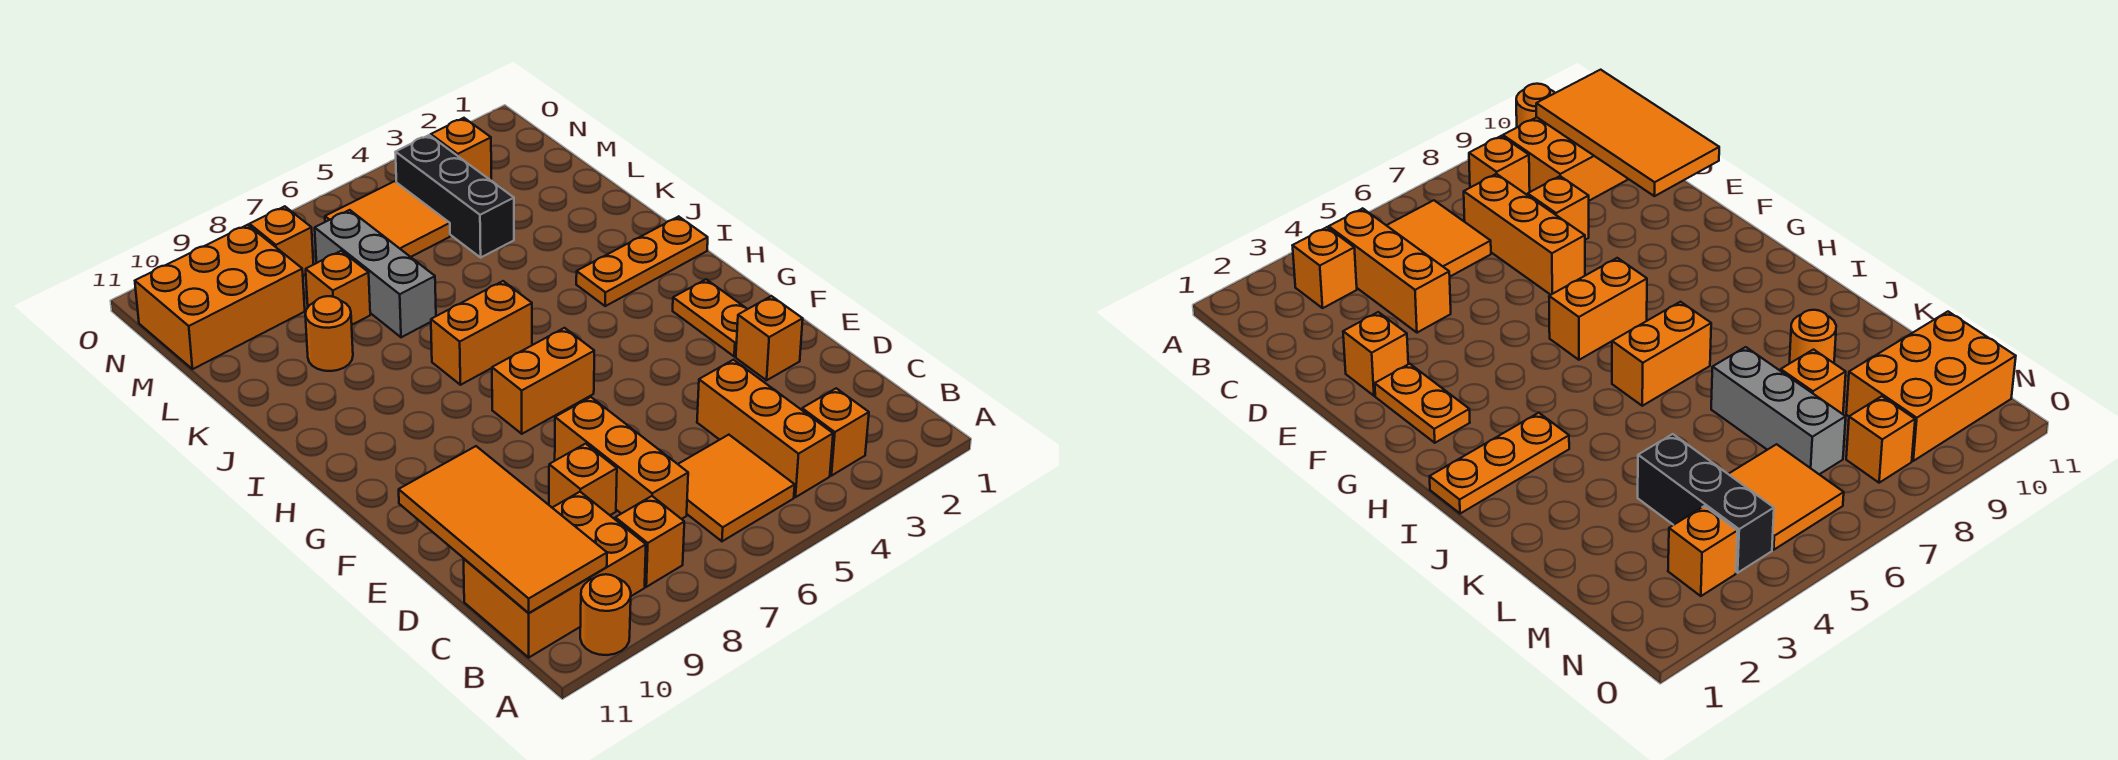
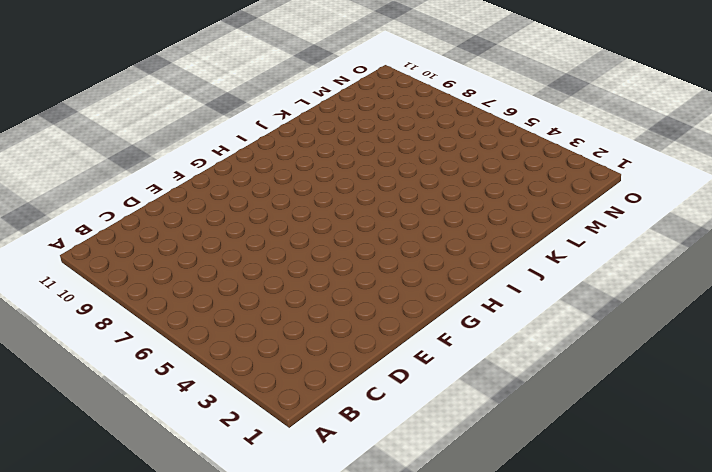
none -> orange round brick A10 level 1
none -> orange brick B3 level 1
none -> orange brick B4:D4 level 1

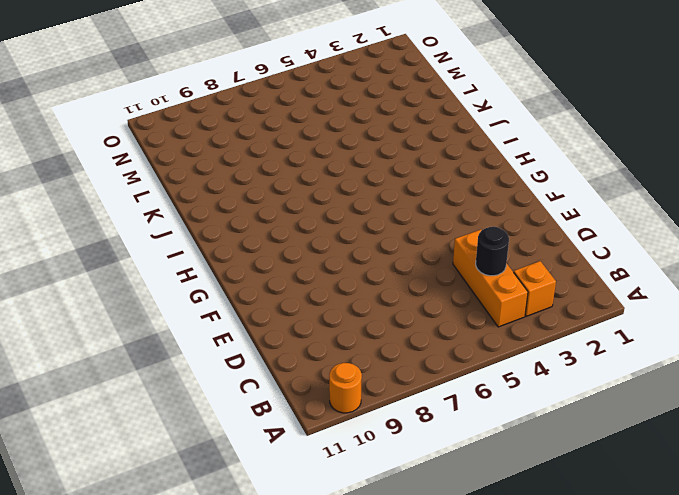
black round brick C4 level 2 -> none
none -> orange tile B5:C6 level 1
none -> orange brick B8 level 1
none -> orange brick B9:C11 level 1

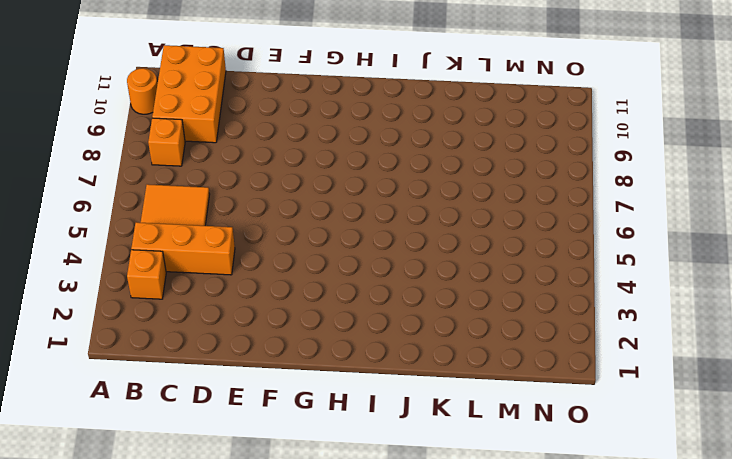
none -> orange brick C7:E7 level 1
none -> orange brick D8 level 1
none -> orange brick E2 level 1

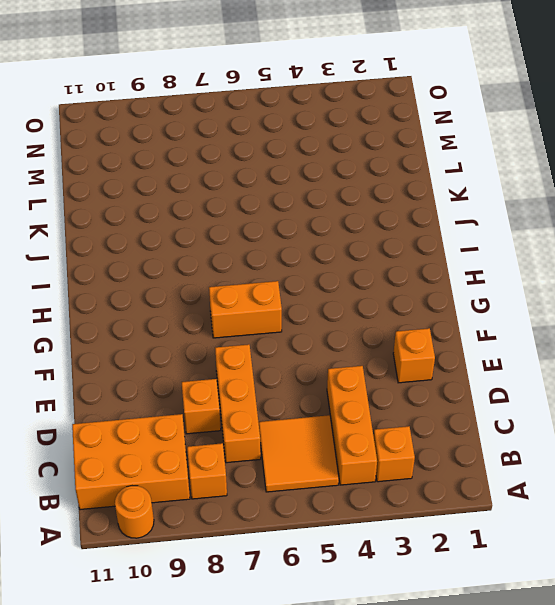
none -> orange plate F2:G2 level 1
none -> orange plate I1:I3 level 1
none -> orange brick I6:I7 level 1

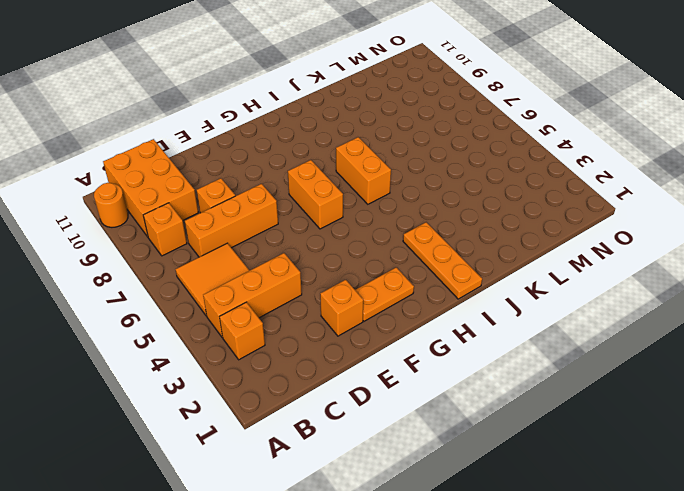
none -> grey brick K7:M7 level 1
none -> orange round brick K9 level 1
none -> black brick L4:N4 level 1

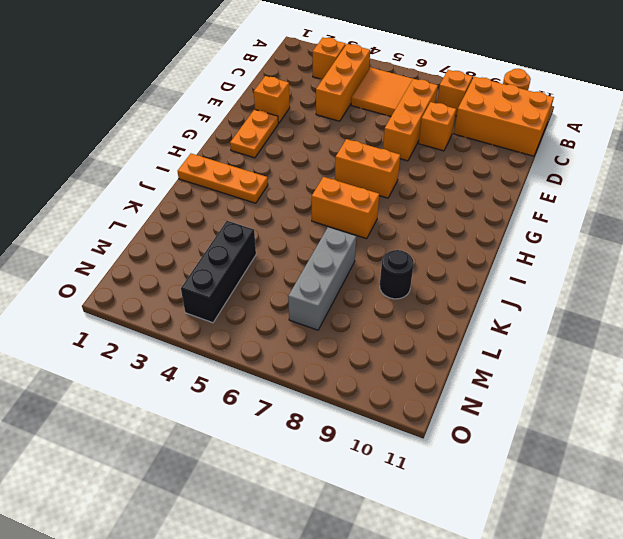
black round brick K9 level 1 -> orange round brick K9 level 1
none -> orange brick L8 level 1
none -> orange tile M5:N6 level 1
none -> orange brick M9:N11 level 1

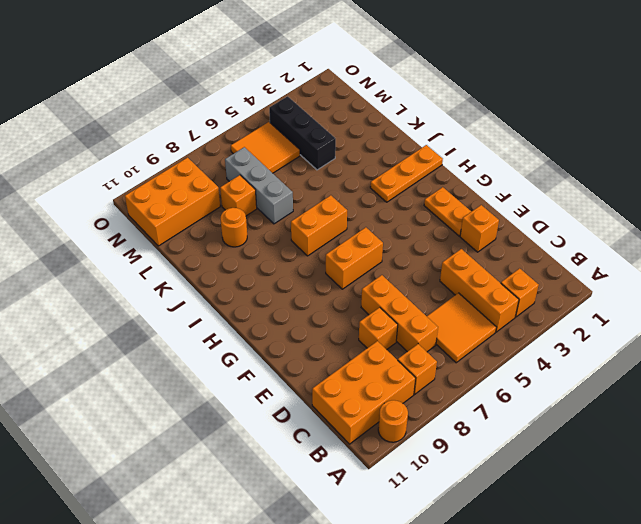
none -> orange brick N3 level 1
none -> orange brick N8 level 1
none -> orange tile B10:E11 level 2

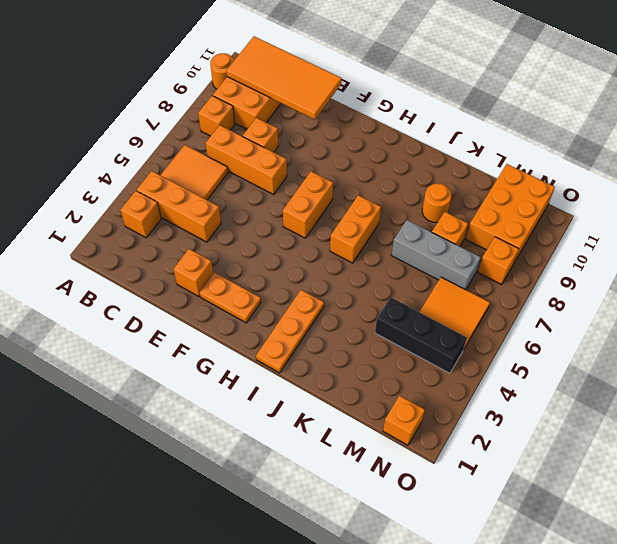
orange brick N1 level 1 -> orange brick N3 level 1

